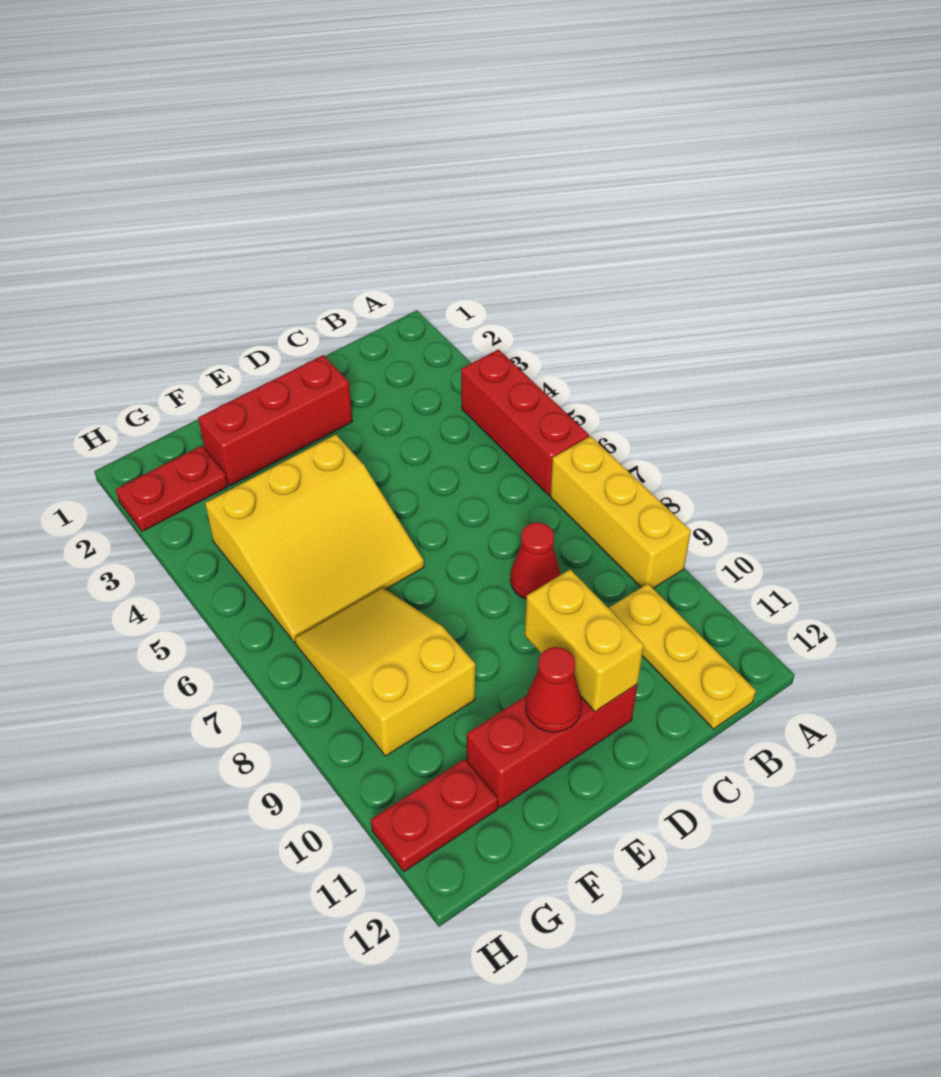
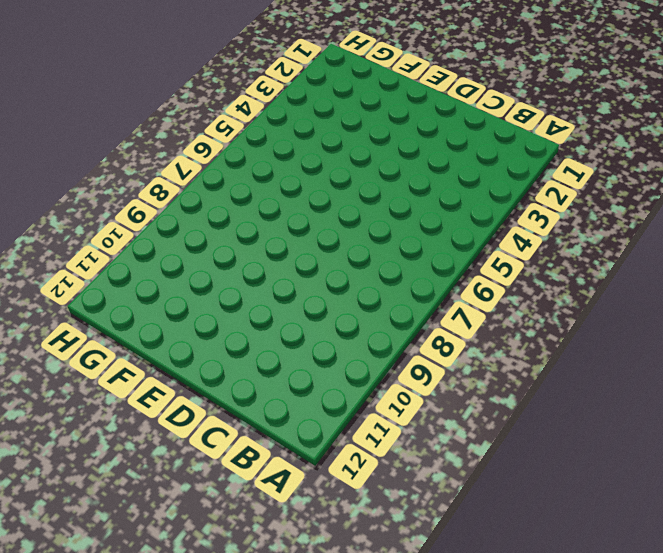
none -> red brick A4:A6 level 1
none -> yellow brick A7:A9 level 1
none -> yellow plate B10:B12 level 1

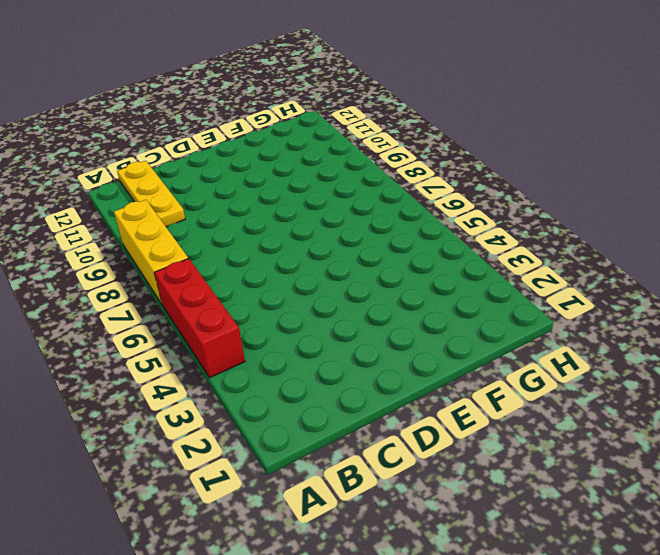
none -> red cone C8 level 1
none -> red brick D2:F2 level 1
none -> red brick D11:F11 level 1

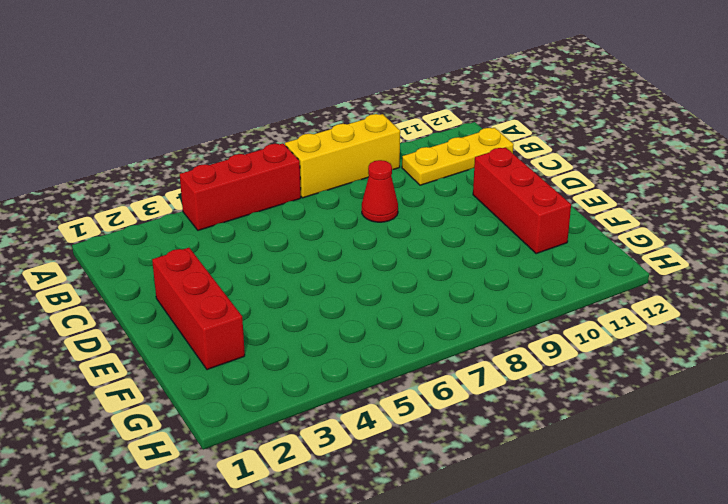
none -> yellow slope E4:G6 level 1 top 4
none -> yellow slope F7:G9 level 1 top 9
none -> red plate G2:H2 level 1

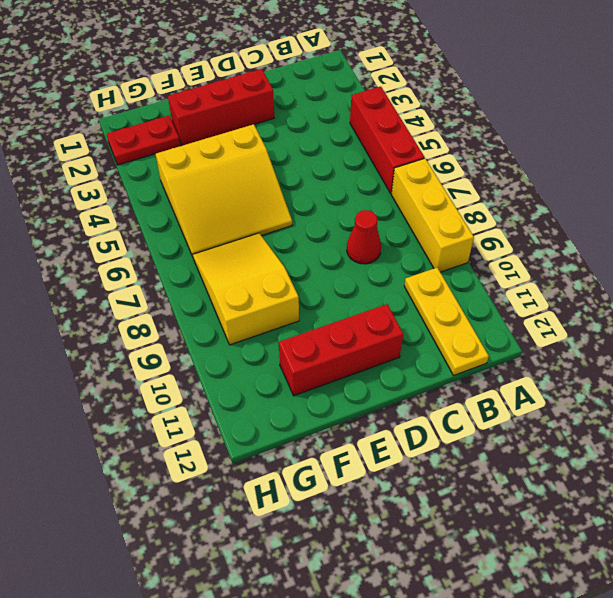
none -> red plate G11:H11 level 1
none -> yellow brick D10:D11 level 2
none -> red cone E11 level 2

